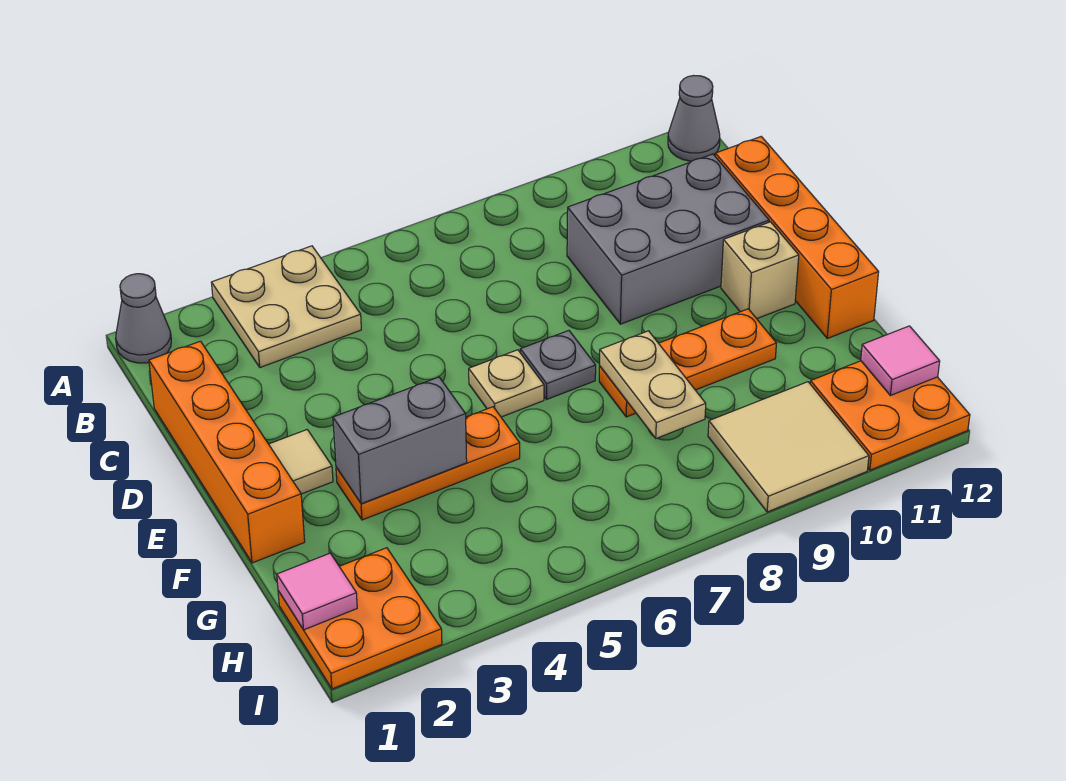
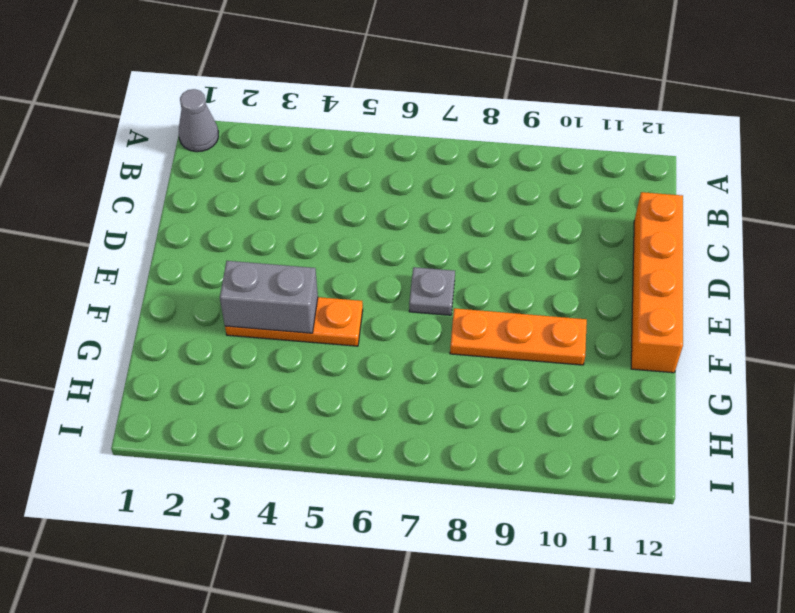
none -> tan plate A3:B4 level 1
none -> grey cone A12 level 1
none -> orange brick C1:F1 level 1

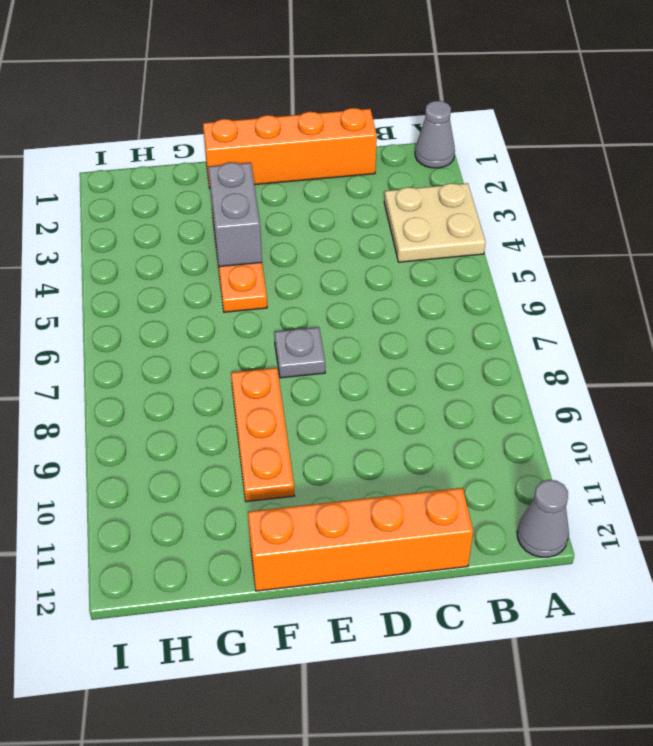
none -> grey brick C9:D11 level 1
none -> tan tile E2 level 1
none -> tan plate E6 level 1

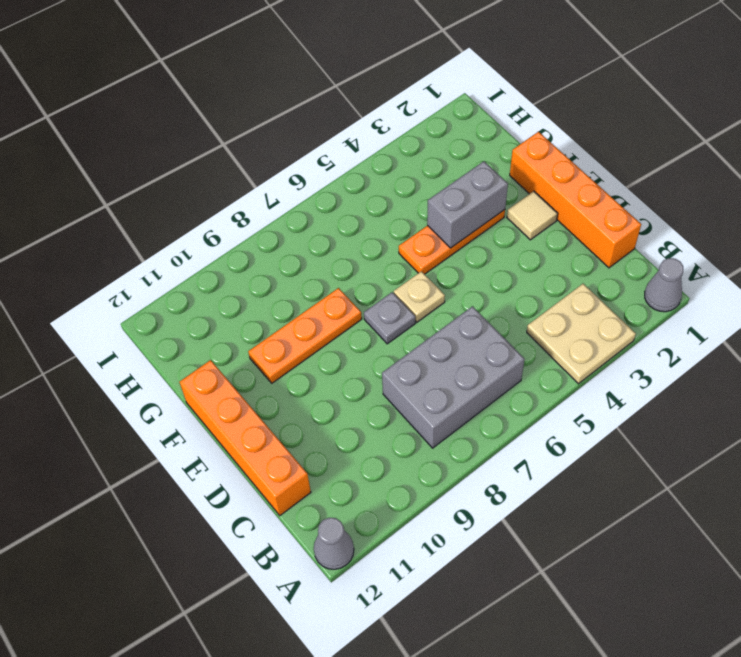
grey brick B6:C8 level 1 -> grey brick C9:D11 level 1
none -> tan brick E11 level 1
none -> orange plate H1:I2 level 1
none -> tan tile H9:I10 level 1

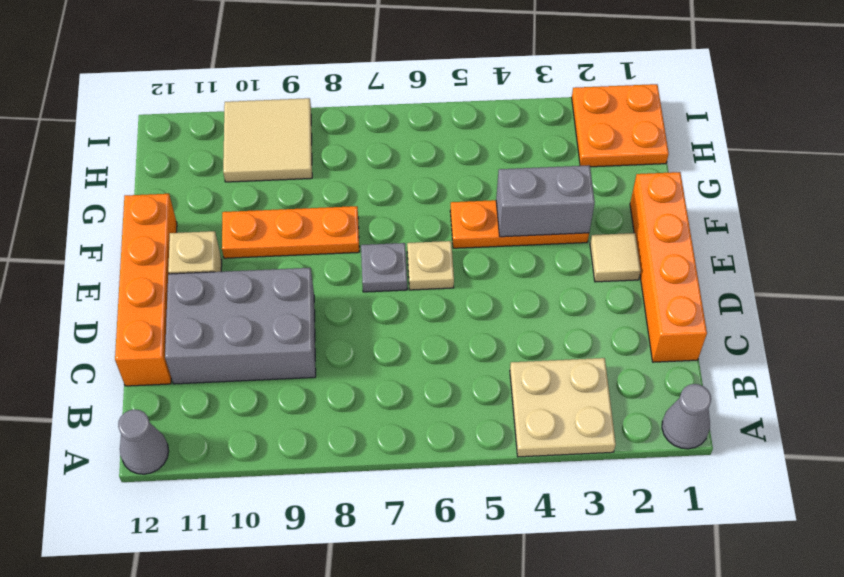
none -> orange plate H11:I12 level 1
none -> tan plate F8:G8 level 2
none -> pink tile H1 level 2

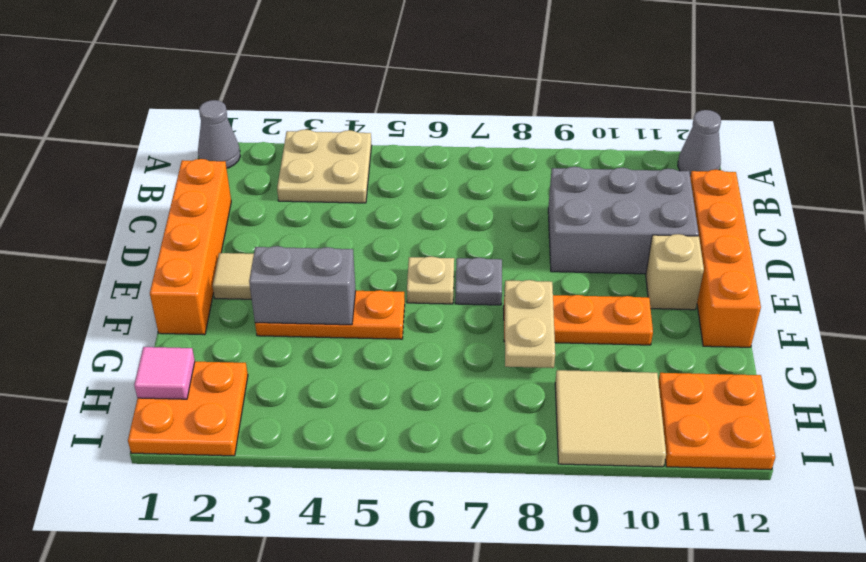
none -> pink tile H12 level 2

